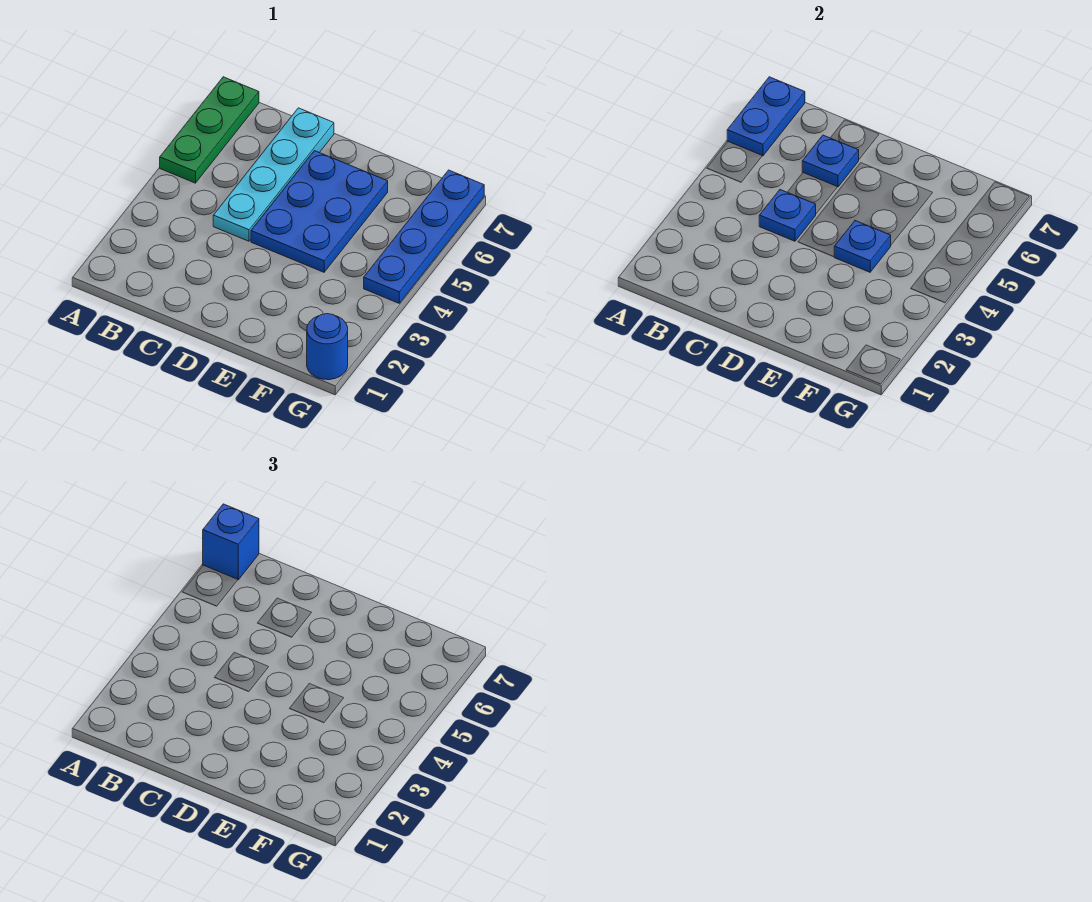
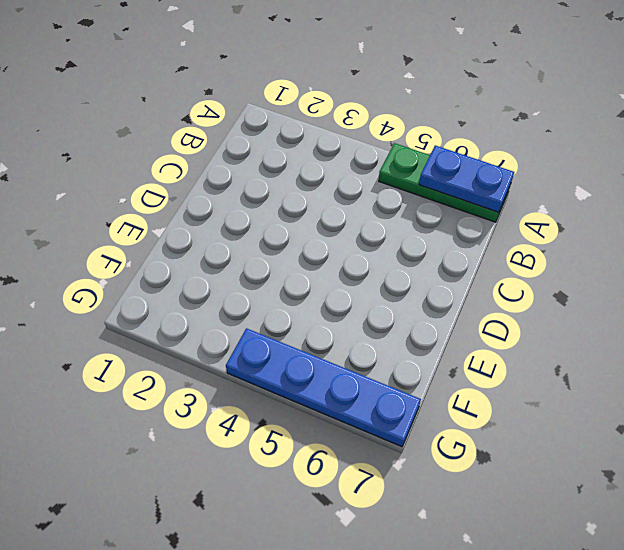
none -> cyan plate C4:C7 level 1
none -> blue plate D4:E6 level 1

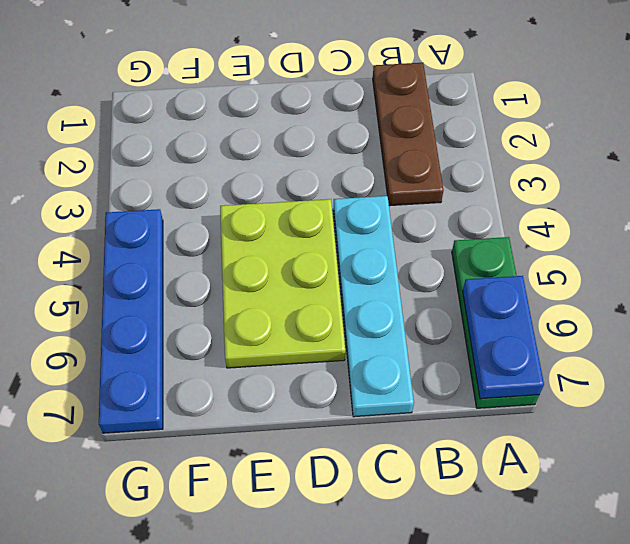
brown plate B1:B3 level 1 -> none
lime plate D4:E6 level 1 -> blue plate D4:E6 level 1
none -> blue round brick G1 level 1
none -> blue plate C4 level 2

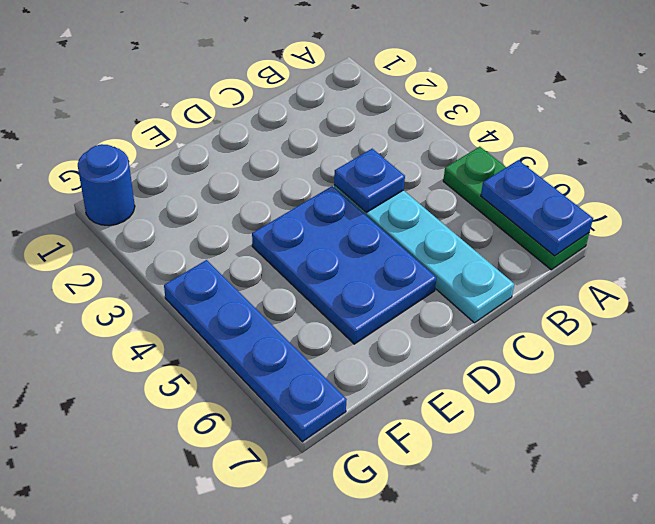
none -> blue plate C6 level 2
none -> blue plate E4 level 2

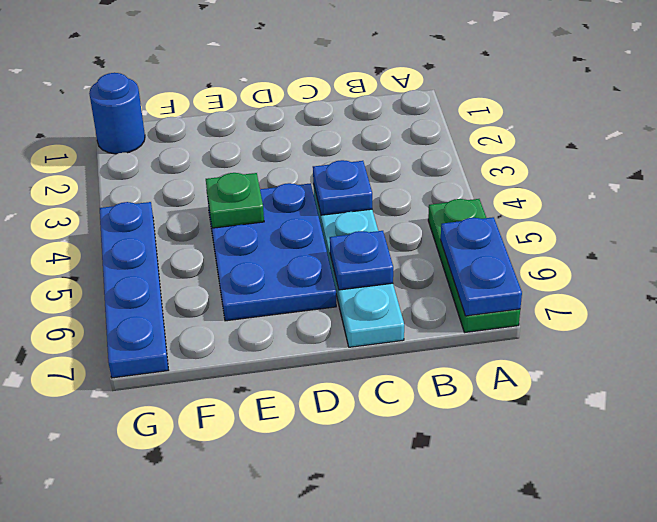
green plate E4 level 2 -> blue plate E4 level 2
none -> blue brick A7 level 3

